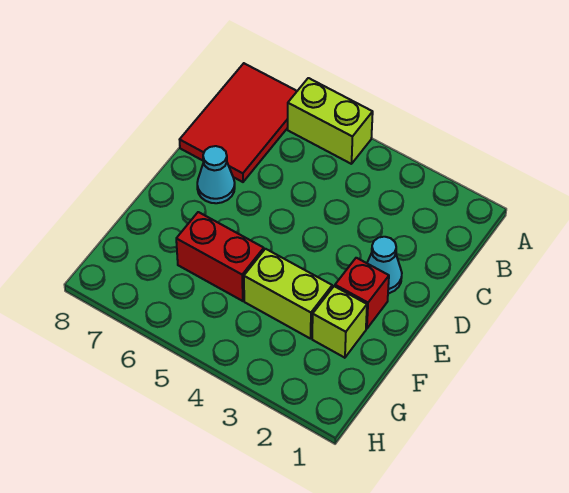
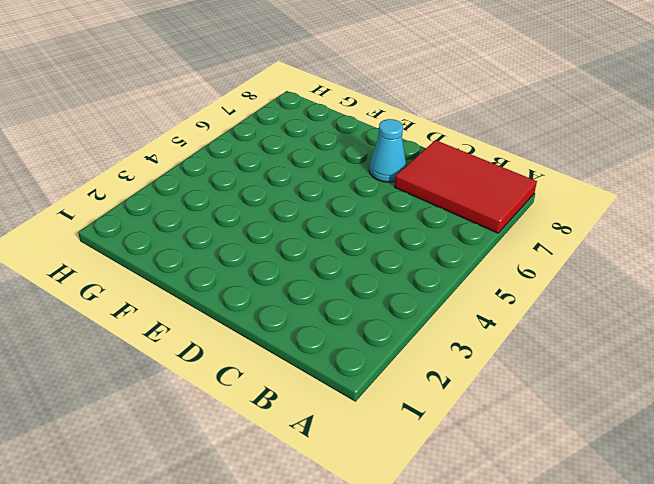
none -> lime brick A5:A6 level 1
none -> cyan cone D2 level 1

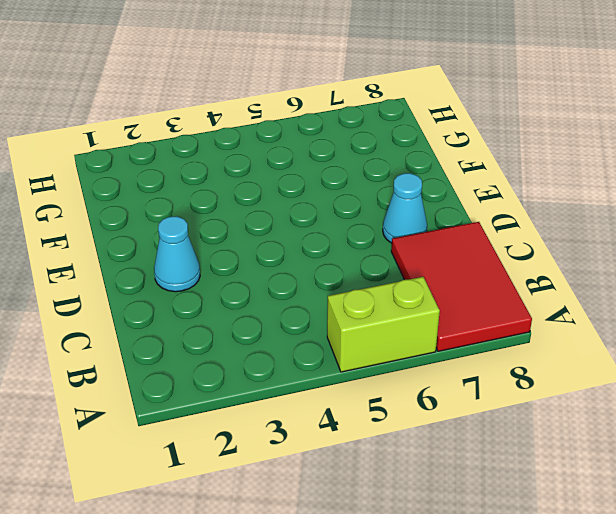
none -> red brick E2 level 1
none -> lime brick F2 level 1

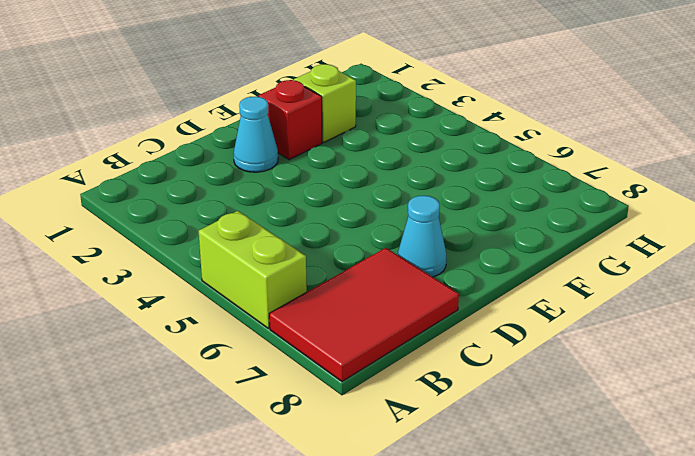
none -> lime brick F3:F4 level 1
none -> red brick F5:F6 level 1

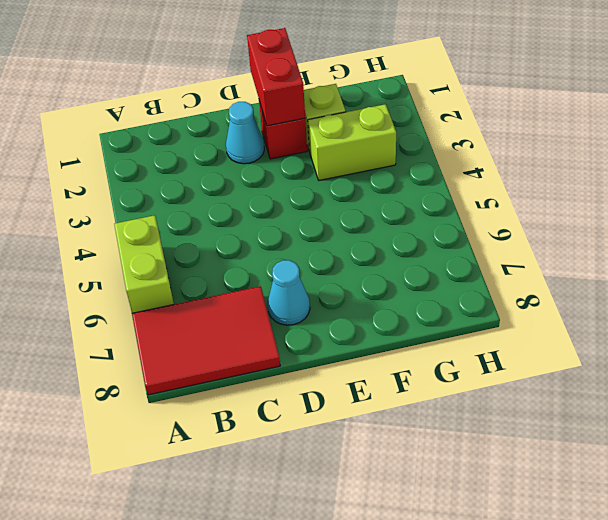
red brick E1:E2 level 2 -> red brick F5:F6 level 1
lime brick F3:G3 level 1 -> lime brick F3:F4 level 1

